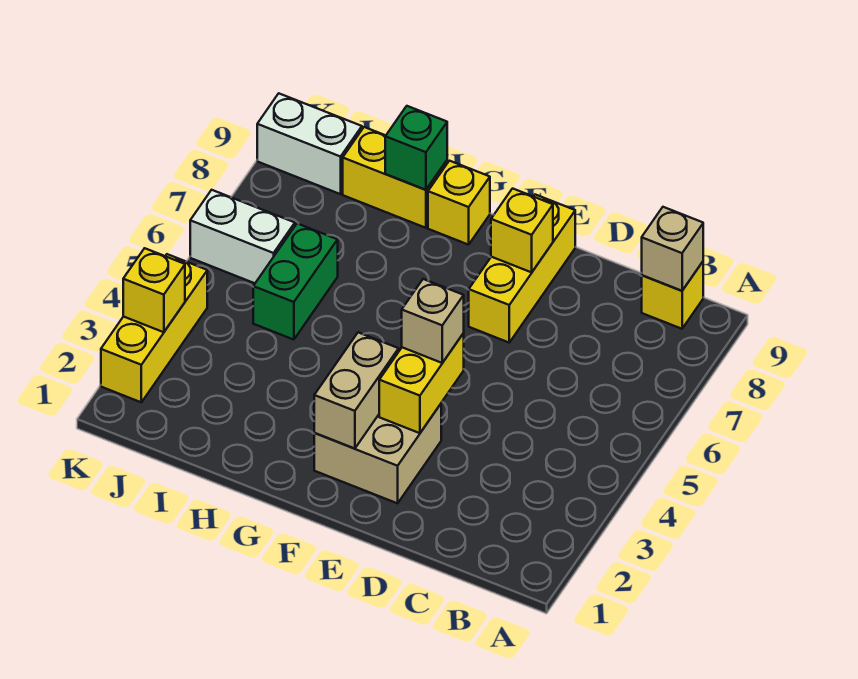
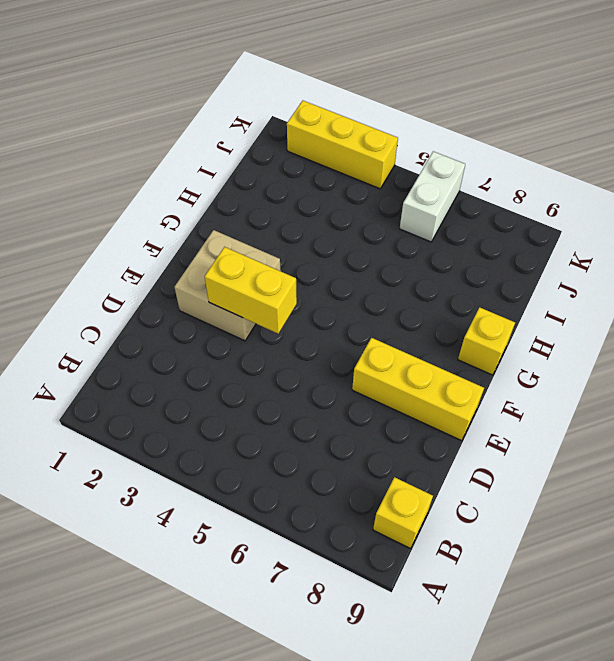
none -> yellow brick H9:I9 level 1
none -> green brick I5:I6 level 1
none -> white brick J9:K9 level 1

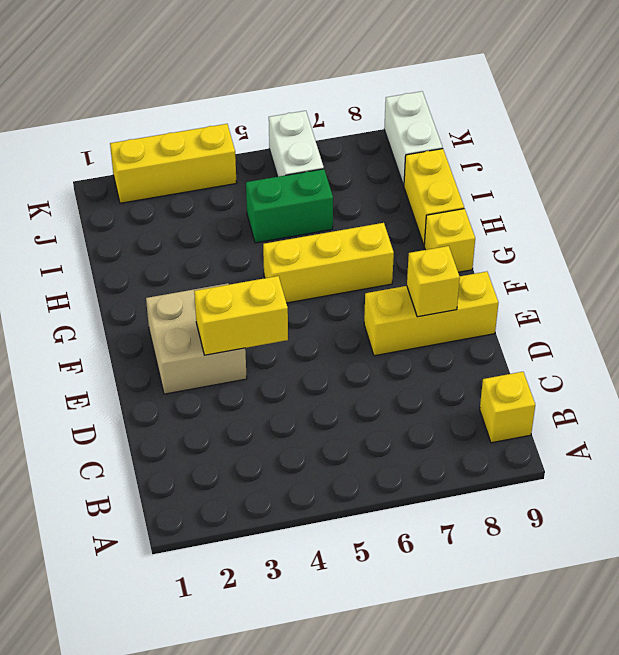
yellow brick G5:G7 level 1 -> none
none -> tan brick B9 level 2
none -> tan brick F2:F3 level 2
none -> green brick H9 level 2

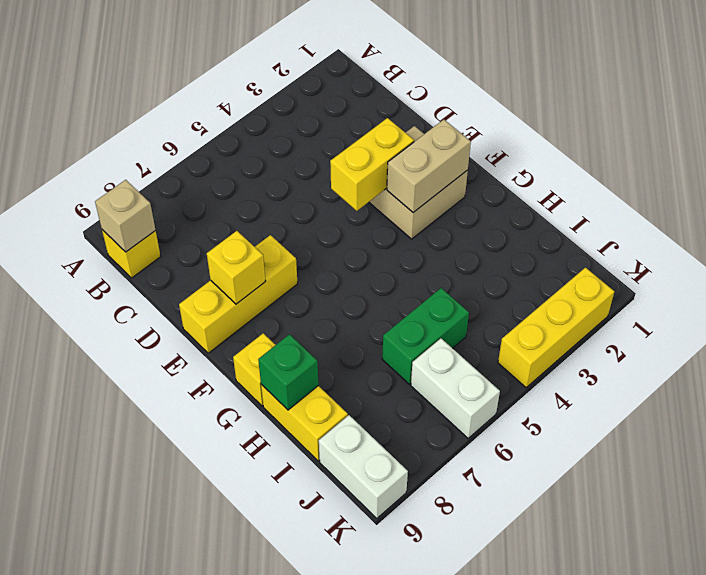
none -> yellow brick K3 level 2
none -> tan brick E4 level 3

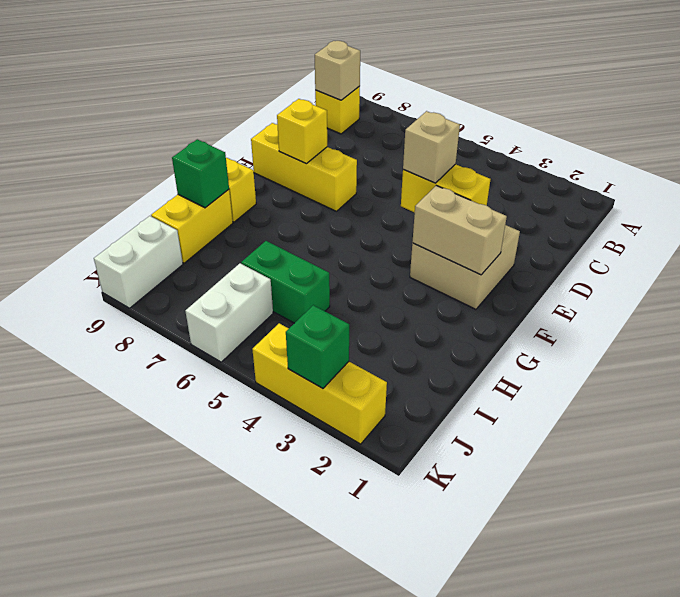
green brick K3 level 2 -> yellow brick K3 level 2

